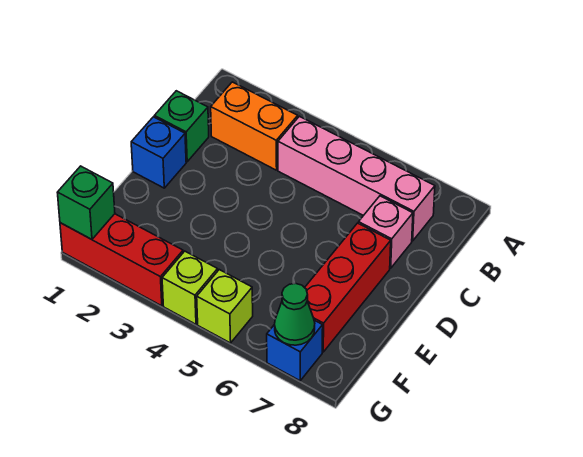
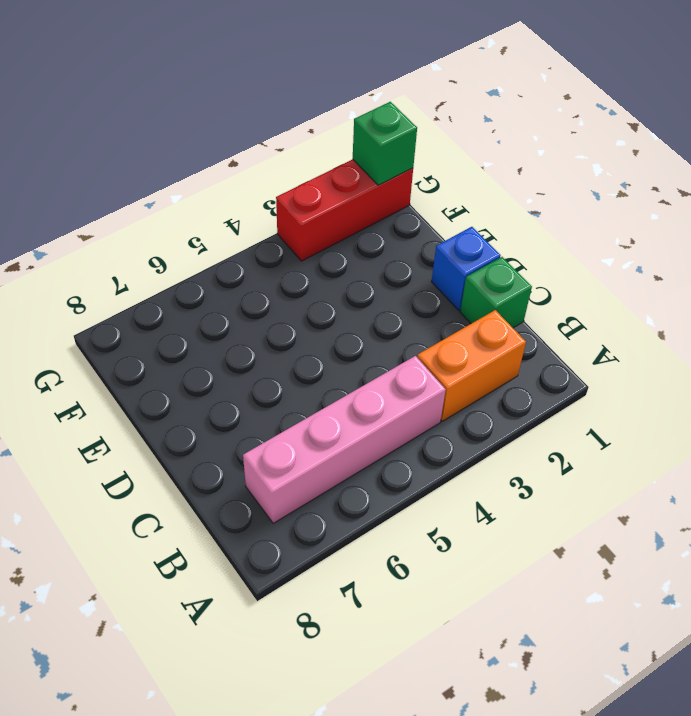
none -> pink brick C7 level 1
none -> red brick D7:F7 level 1
none -> lime brick G4 level 1

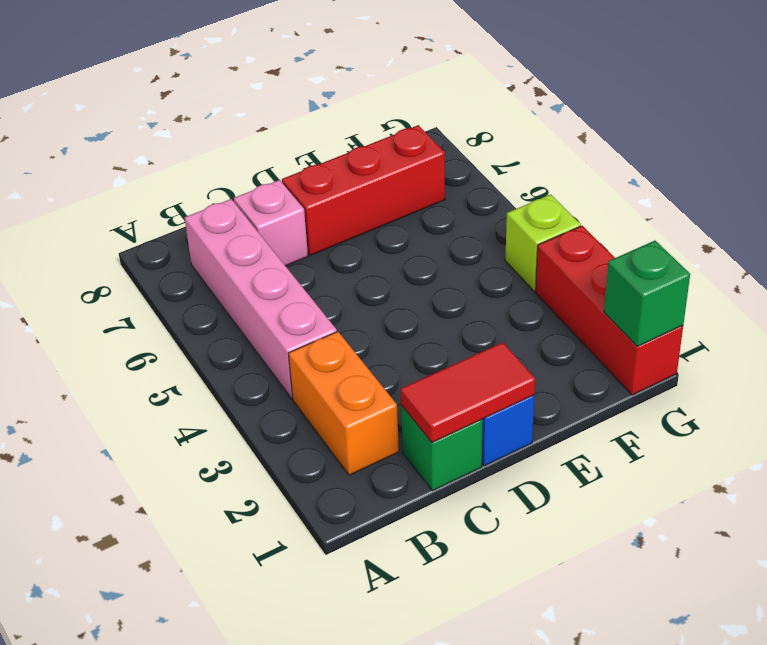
red tile C1:D1 level 2 -> none
none -> lime brick G5 level 1
none -> blue brick G7 level 1
none -> green cone G7 level 2

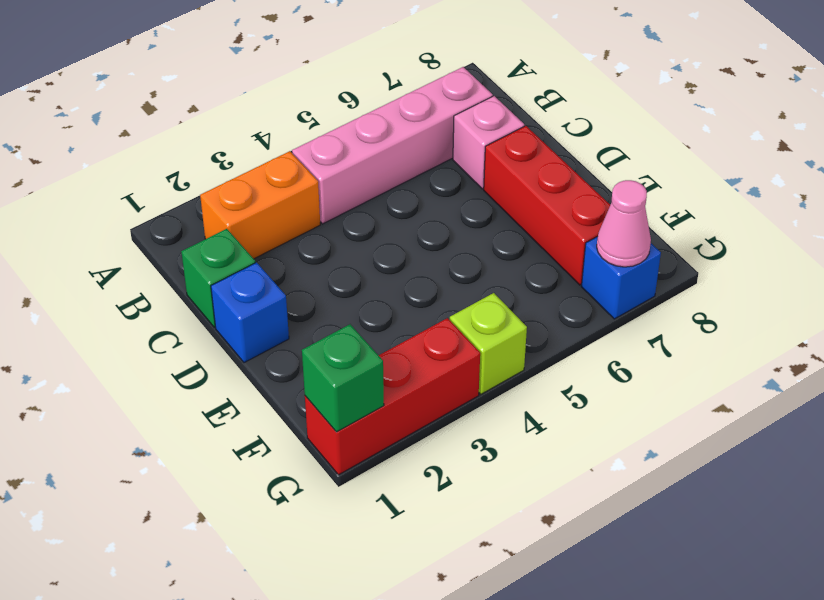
pink cone G7 level 2 -> green cone G7 level 2
none -> lime brick G5 level 1

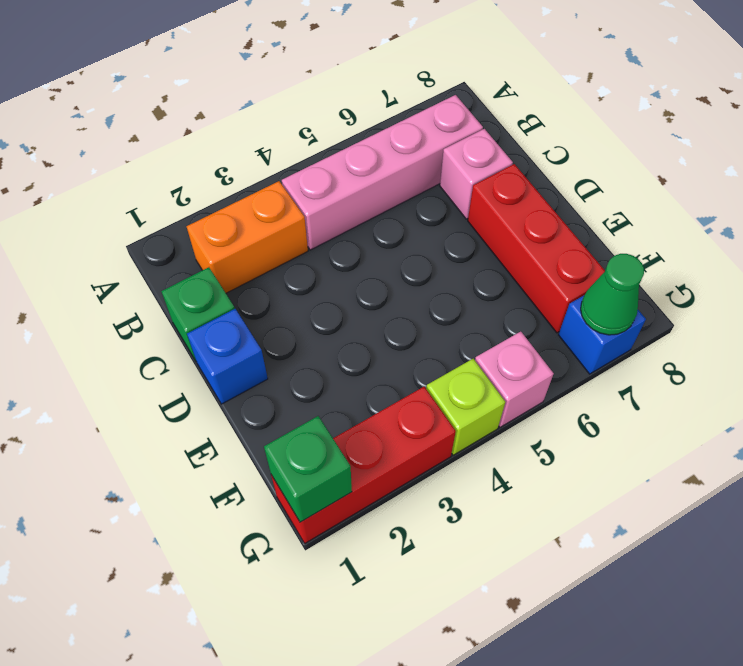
pink brick G5 level 1 -> lime brick G5 level 1

